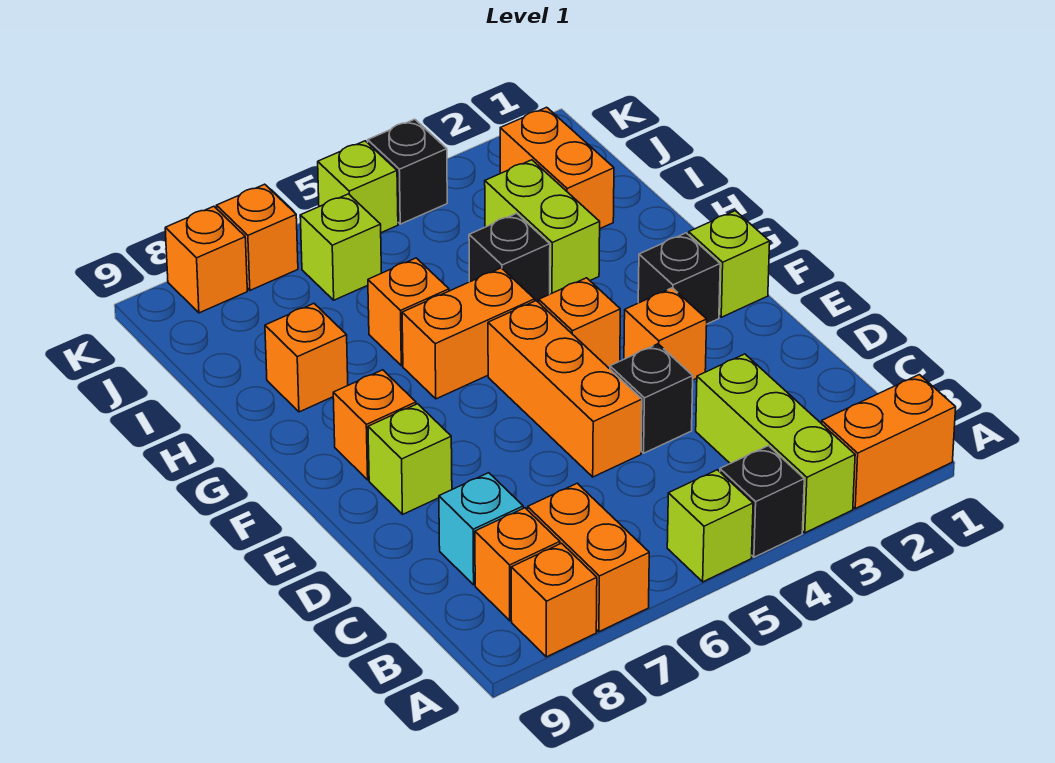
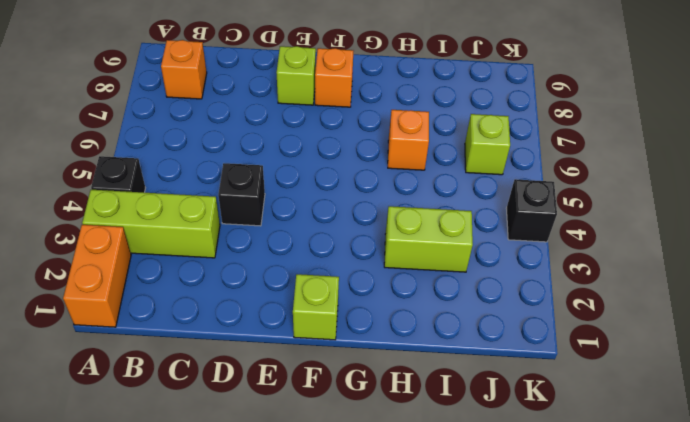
none -> lime brick A5 level 1
none -> orange brick A7:B7 level 1
none -> orange brick A8 level 1

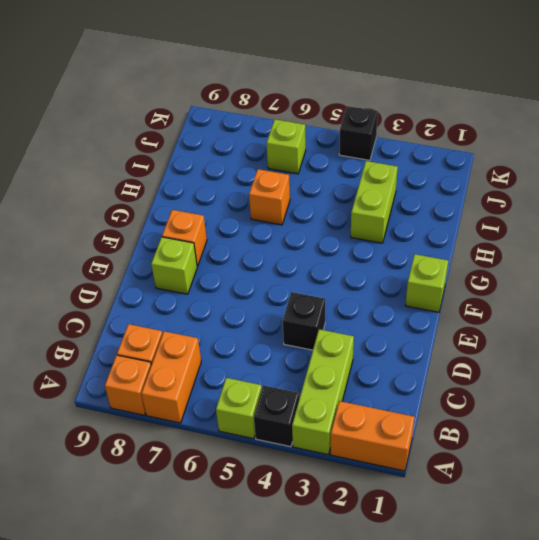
none -> cyan brick C8 level 1
none -> orange brick D5:F5 level 1
none -> orange brick E3 level 1

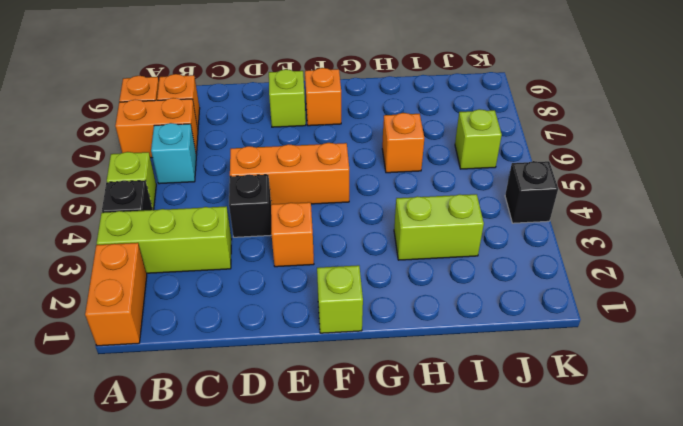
cyan brick B6 level 1 -> cyan brick C8 level 1
none -> black brick F2 level 1
none -> orange brick F4 level 1
none -> orange brick G5:G6 level 1

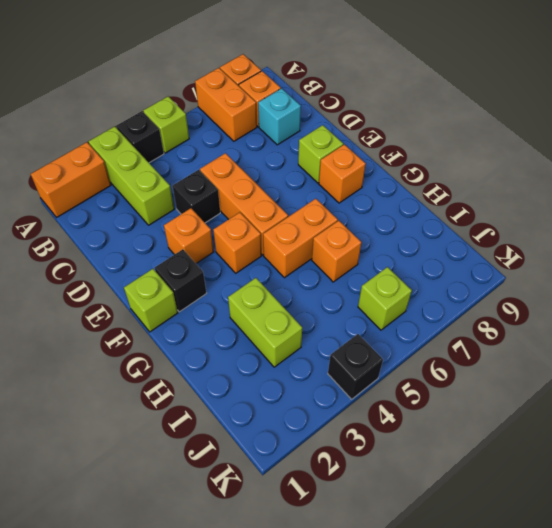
none -> black brick H4 level 1
none -> orange brick H8 level 1
none -> orange brick I2:J2 level 1

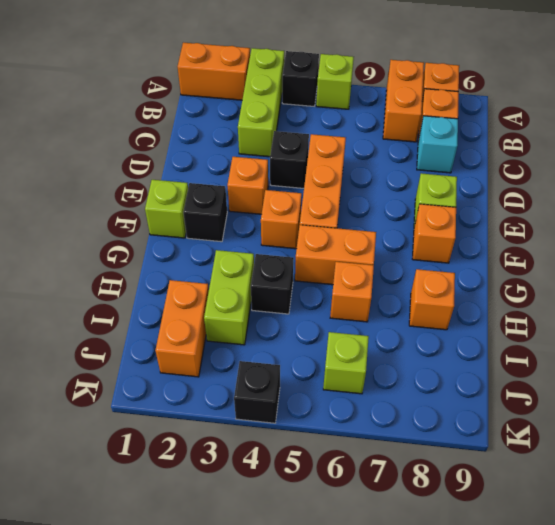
none -> lime brick K5 level 1
none -> orange brick K7 level 1
none -> orange brick K8 level 1

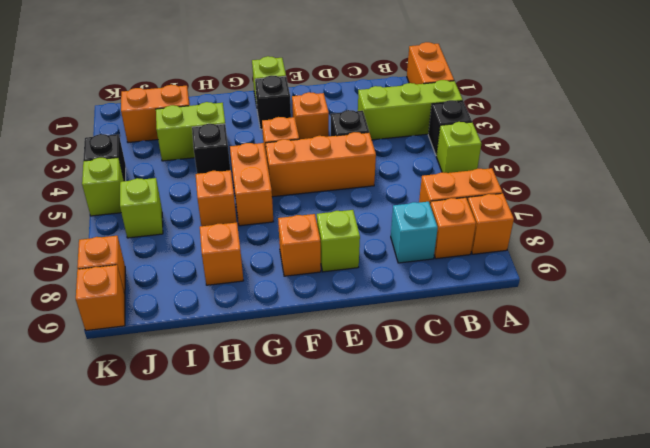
orange brick K9 level 1 -> orange brick K7 level 1

